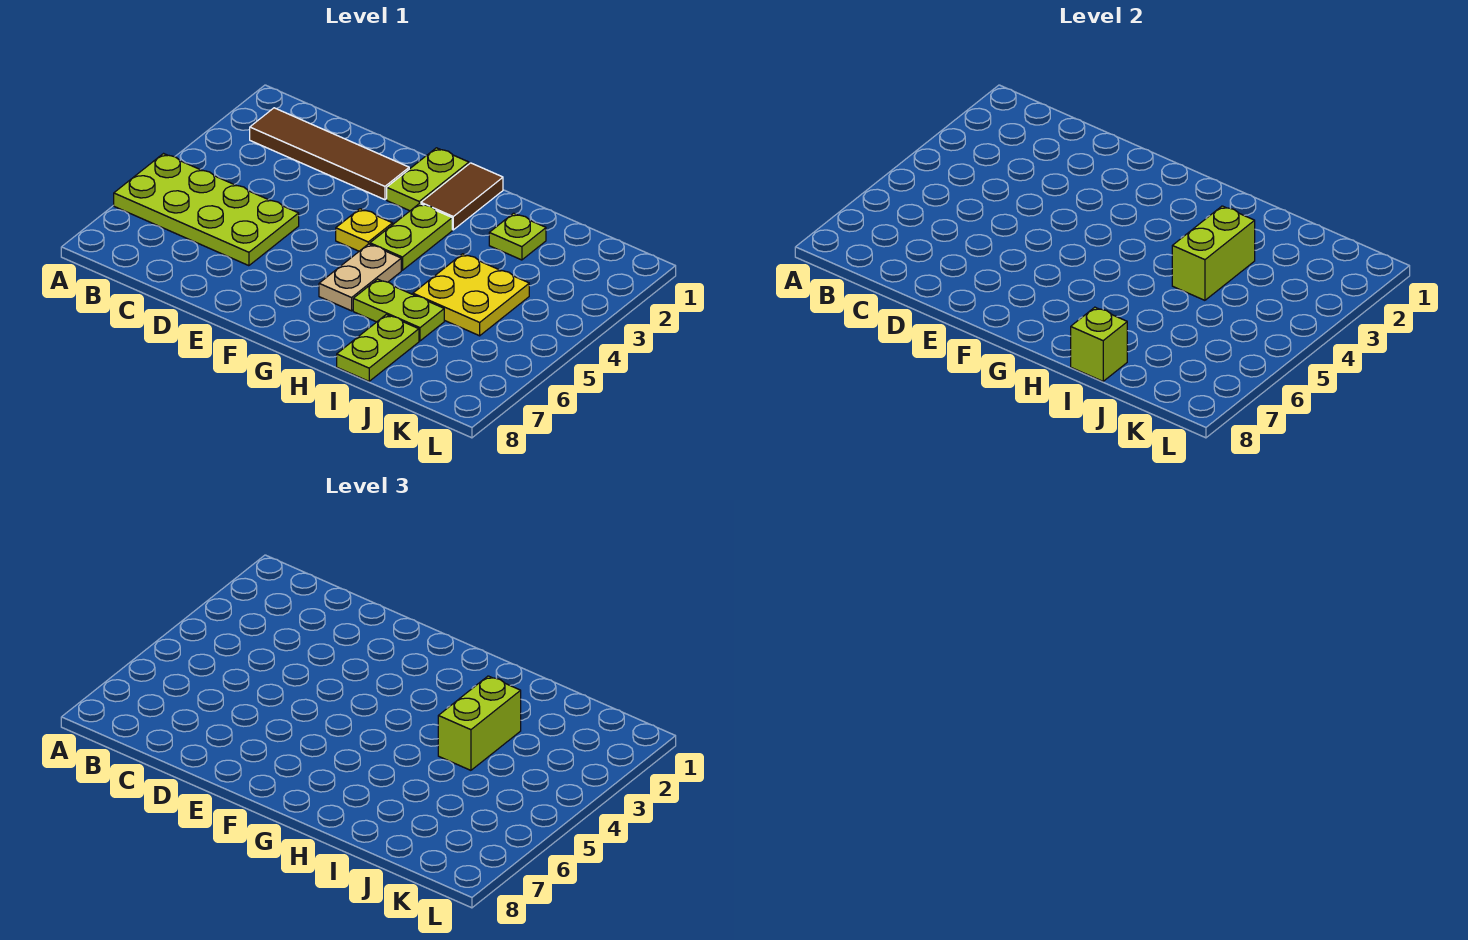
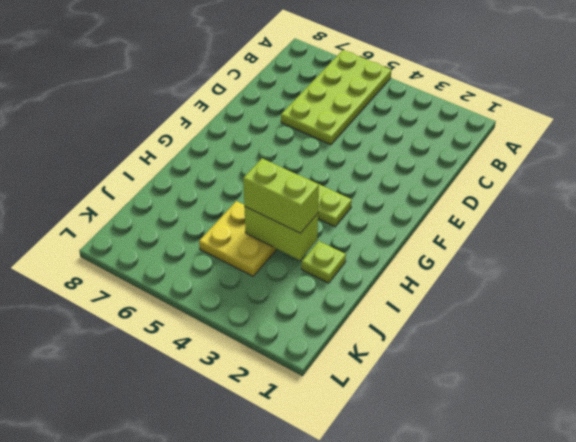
none -> brown tile B2:E2 level 1
none -> lime plate F1:F2 level 1
none -> yellow plate F4 level 1

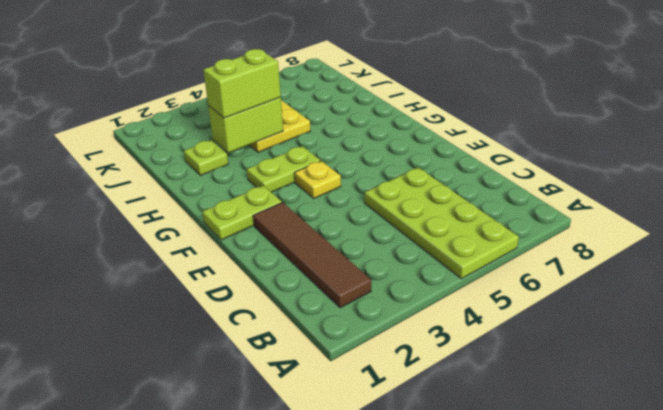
none -> brown tile G1:G2 level 1
none -> tan plate G5:G6 level 1
none -> lime plate H6:I6 level 1

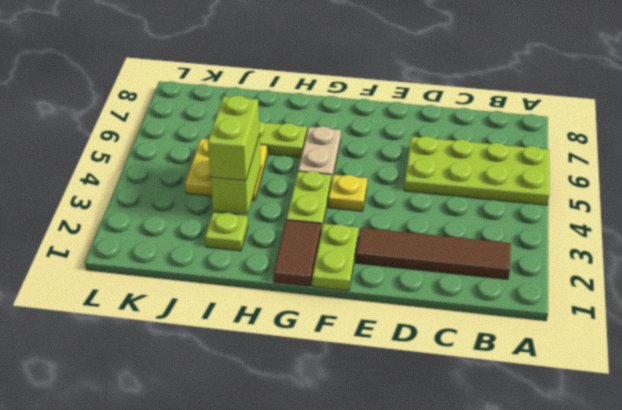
none -> lime plate I7:I8 level 1
none -> lime brick I8 level 2

